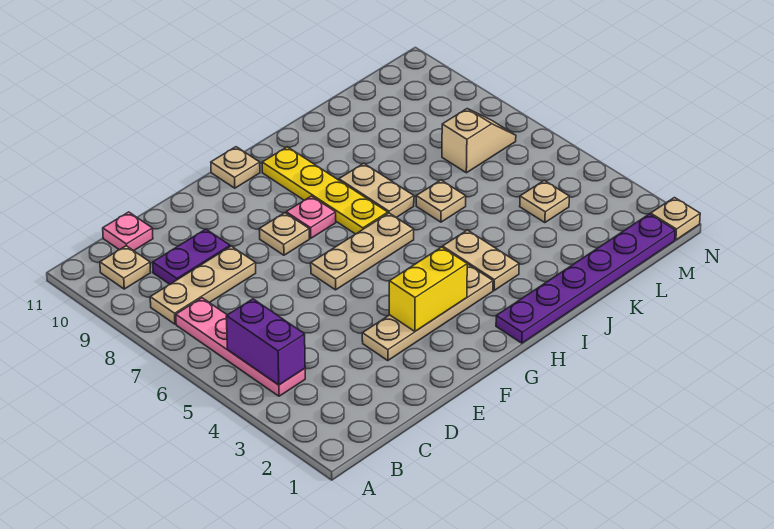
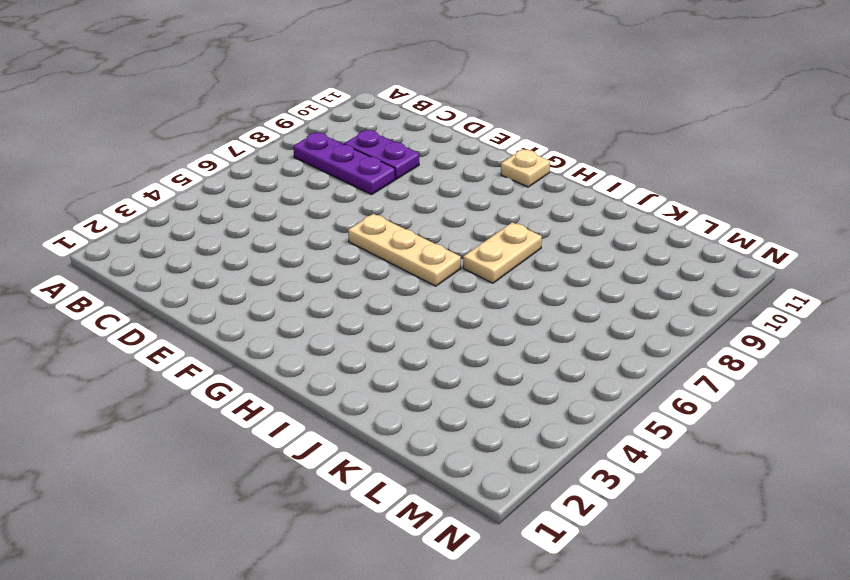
purple plate B8:D8 level 1 -> tan plate B8:D8 level 1
none -> pink plate B4:B7 level 1
none -> tan plate B10 level 1
none -> pink plate C11 level 1

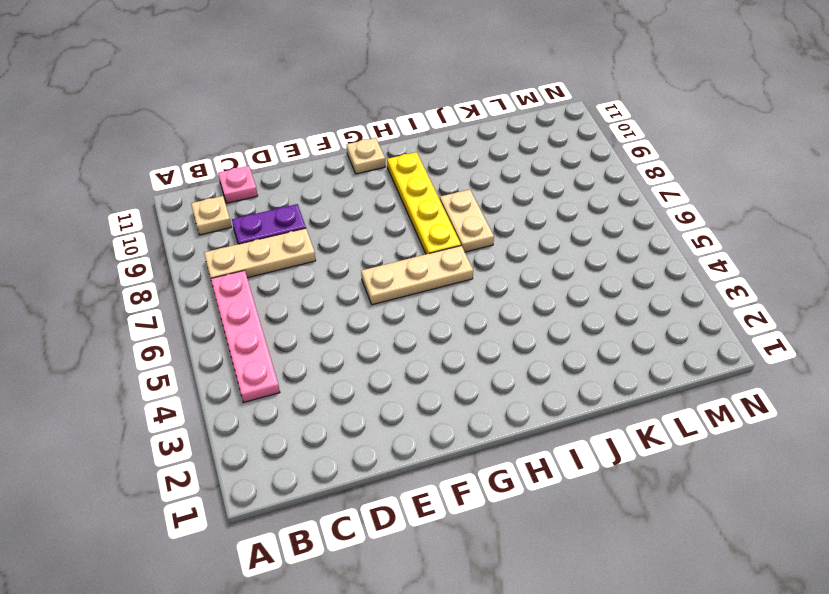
none -> tan plate E3:H3 level 1
none -> tan plate F8 level 1
none -> pink plate G8 level 1

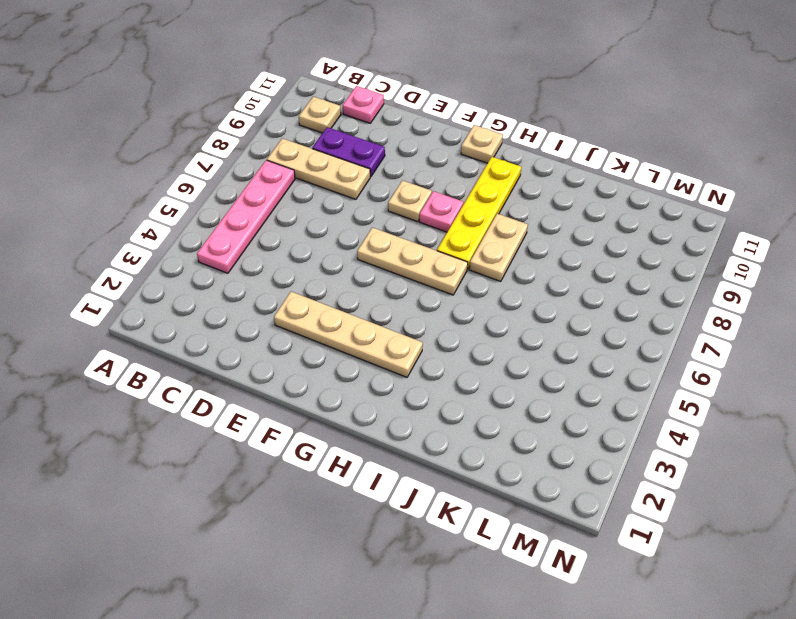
none -> purple plate H1:M1 level 1
none -> tan plate I3:I4 level 1
none -> tan plate J6 level 1

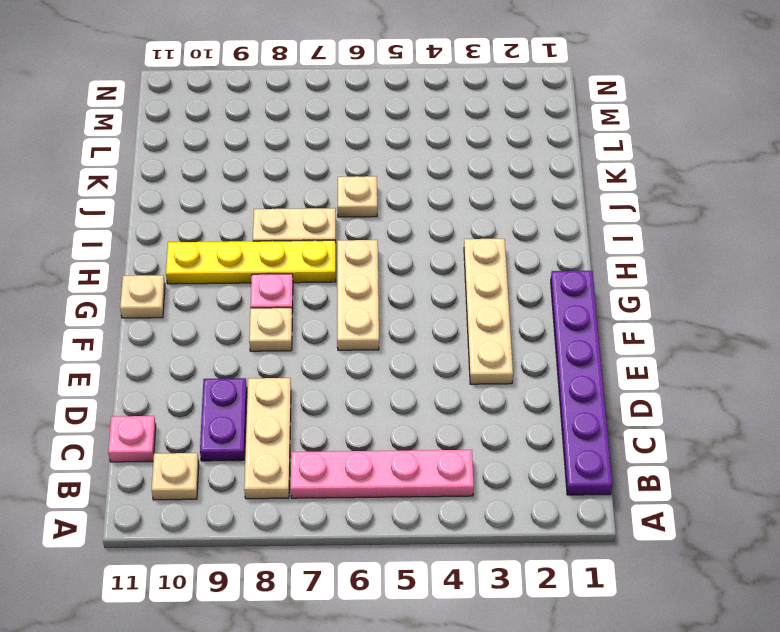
purple plate B1:G1 level 1 -> purple plate H1:M1 level 1
none -> tan plate I3:I4 level 1
none -> tan plate L4 level 1
none -> tan slope L7:M7 level 1 top L

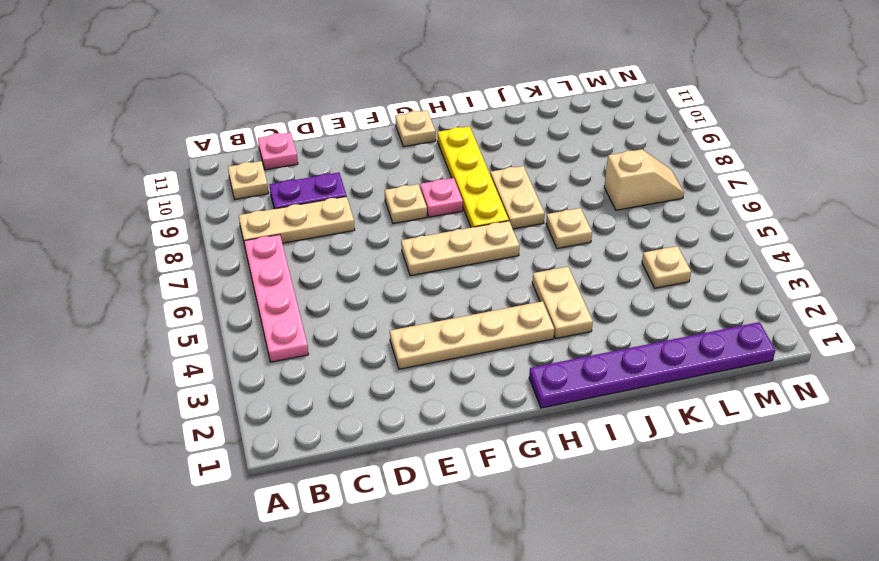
none -> tan plate N1 level 1
none -> purple brick B4:B5 level 2
none -> yellow brick F3:G3 level 2

